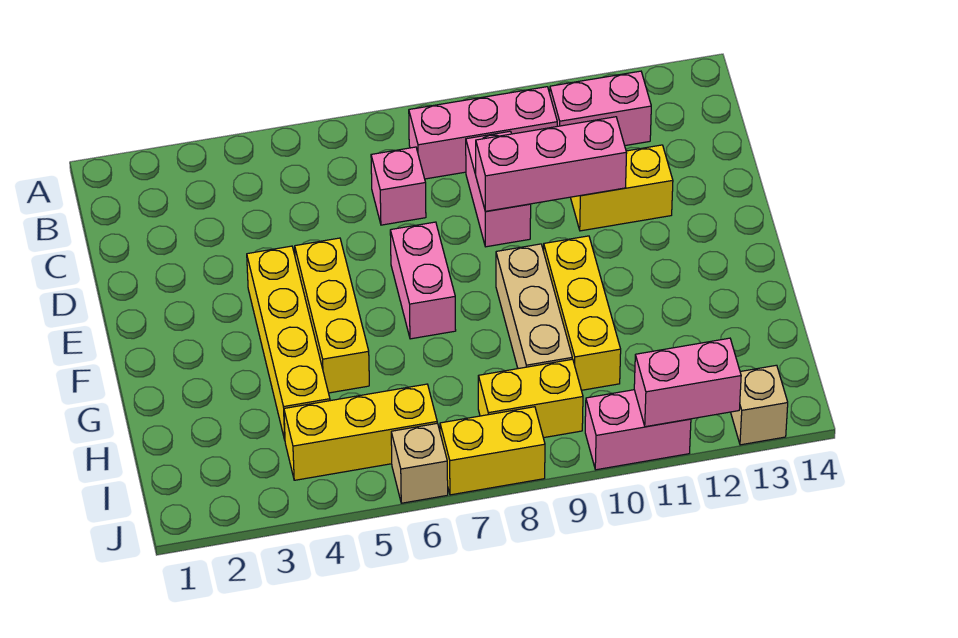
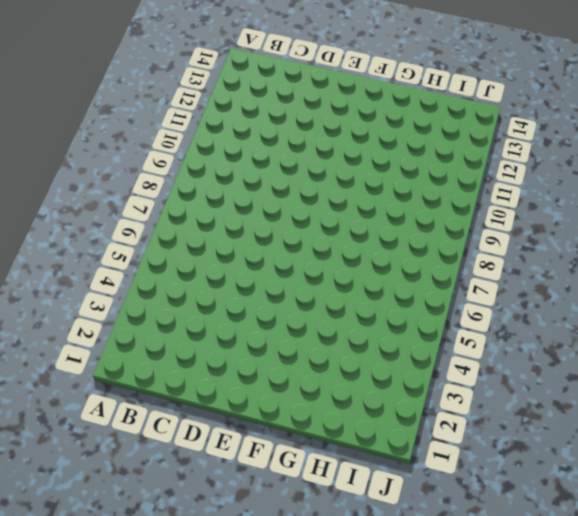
none -> pink brick B8:B10 level 1
none -> pink brick B11:B12 level 1
none -> pink brick C7 level 1

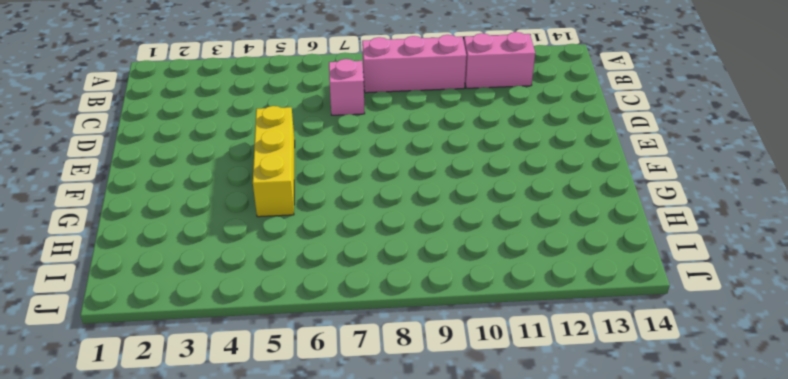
none -> pink brick C9:D9 level 1
none -> yellow brick D11:D12 level 1
none -> yellow brick E4:H4 level 1

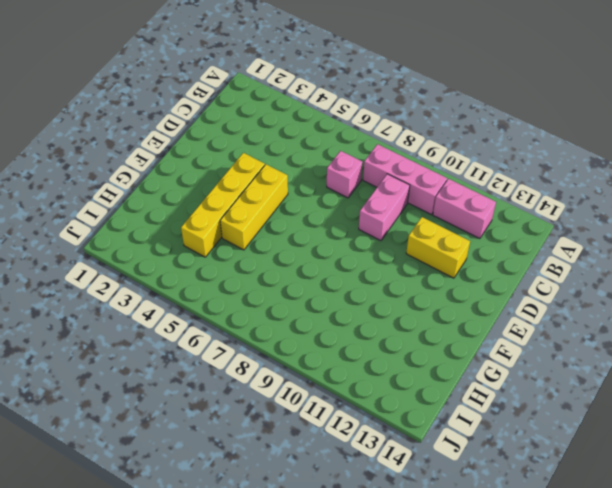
none -> pink brick E7:F7 level 1
none -> tan brick F9:H9 level 1
none -> yellow brick F10:H10 level 1

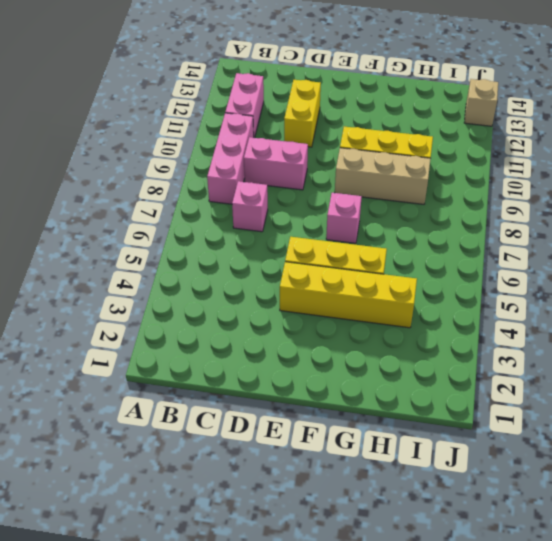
pink brick F7 level 1 -> pink brick E7:F7 level 1
none -> yellow brick I4:I6 level 1
none -> yellow brick I8:I9 level 1
none -> tan brick J6 level 1

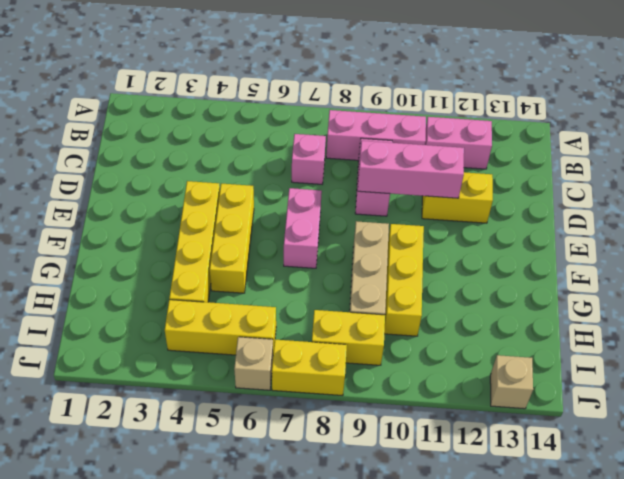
none -> pink brick J10:J11 level 1
none -> pink brick J11:J12 level 2

